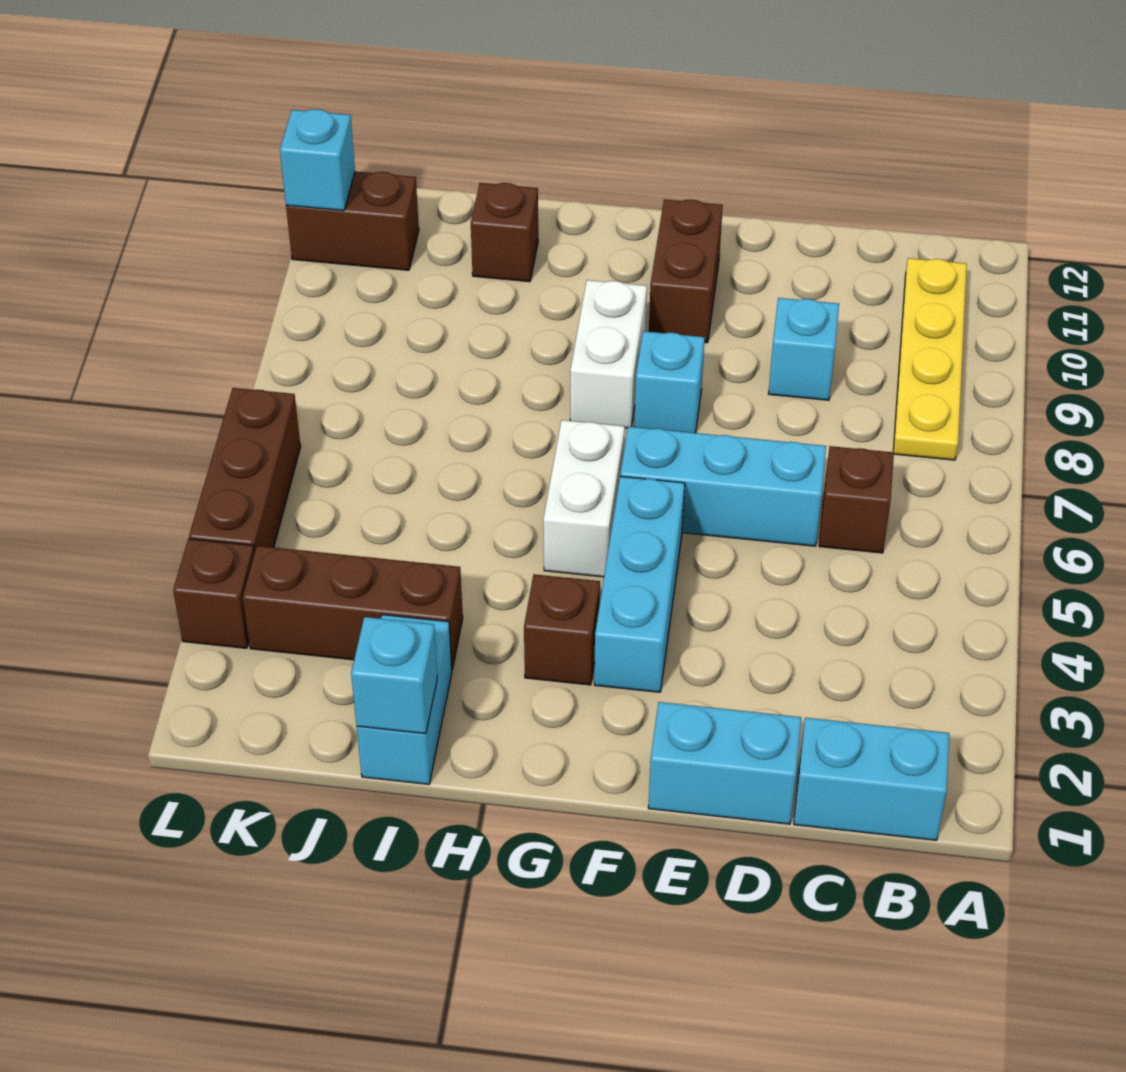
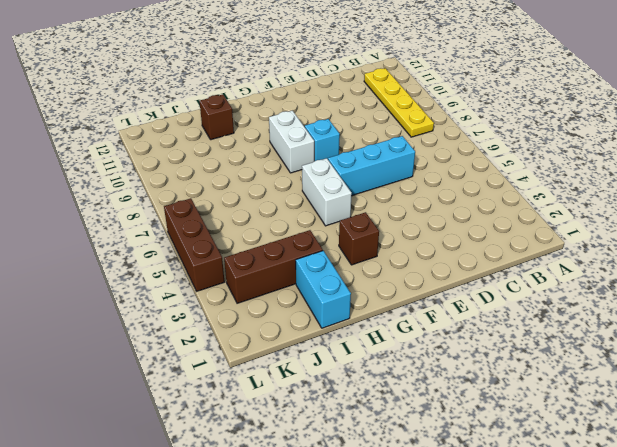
none -> cyan brick B1:C1 level 1
none -> brown brick C6 level 1
none -> cyan brick D1:E1 level 1

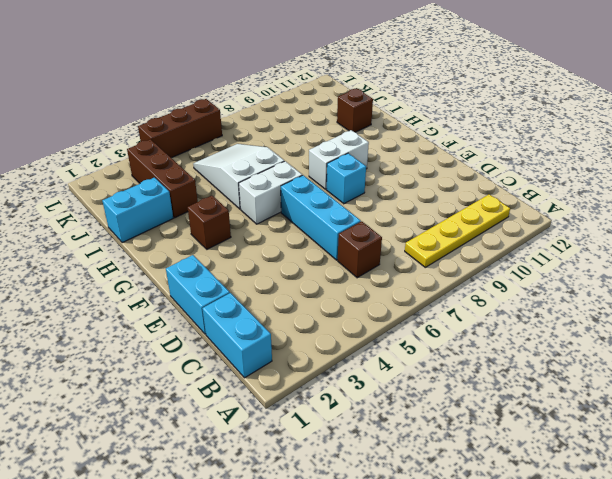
white slope H5:J6 level 1 top H -> none
none -> cyan brick D9 level 1
none -> cyan brick F3:F5 level 1
none -> brown brick F10:F11 level 1

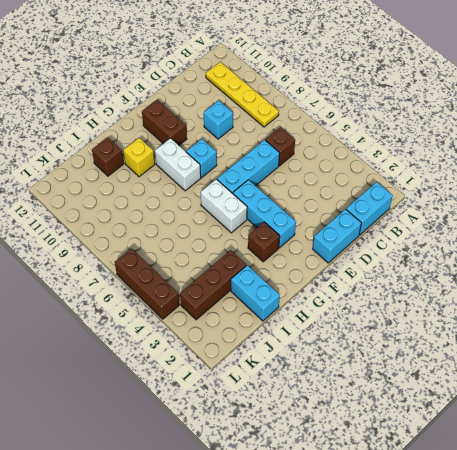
yellow brick H10 level 1 -> none
none -> brown brick K11:L11 level 1
none -> brown brick L3 level 1
none -> cyan brick I1 level 2

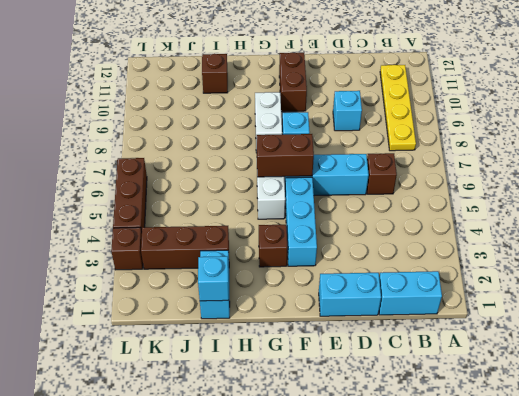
brown brick F6:G6 level 2 -> brown brick K11:L11 level 1
none -> cyan brick L11 level 2

